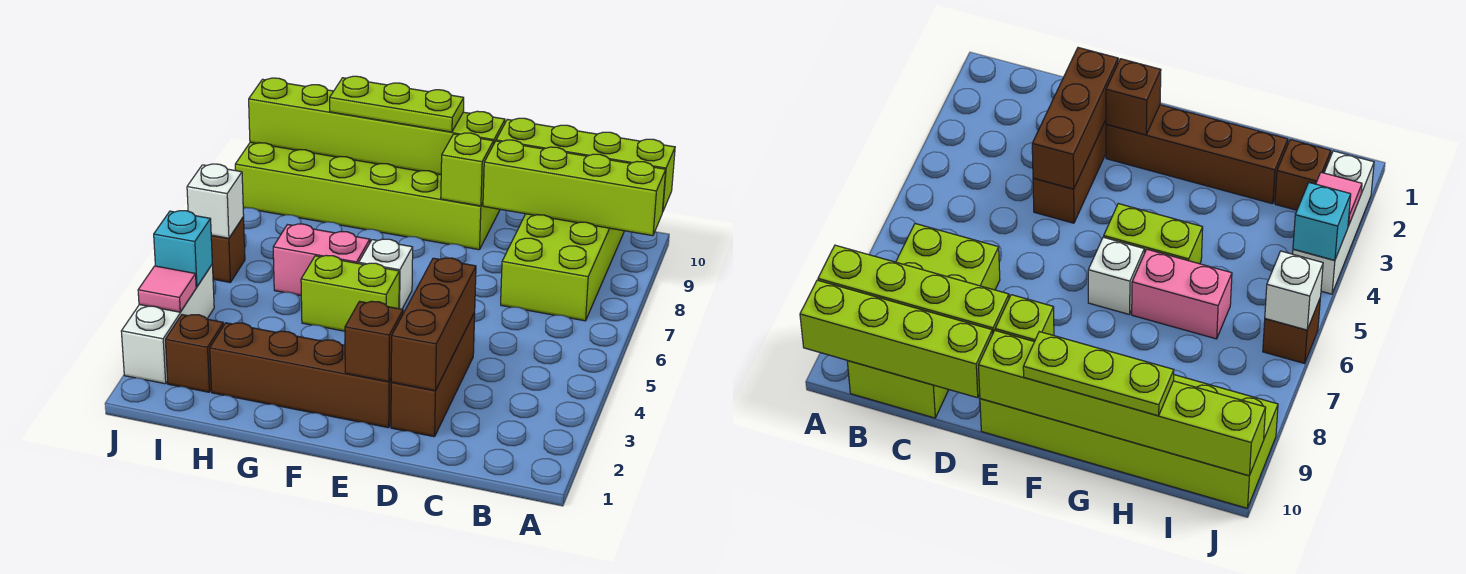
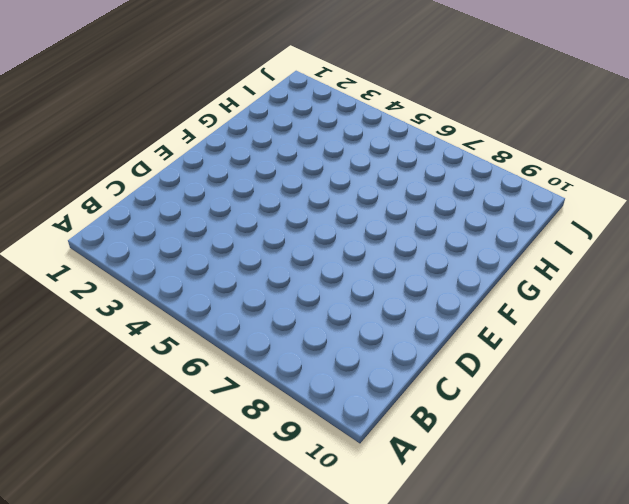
none -> lime brick B7:C10 level 1
none -> brown brick D2:D4 level 1
none -> brown brick E2:H2 level 1

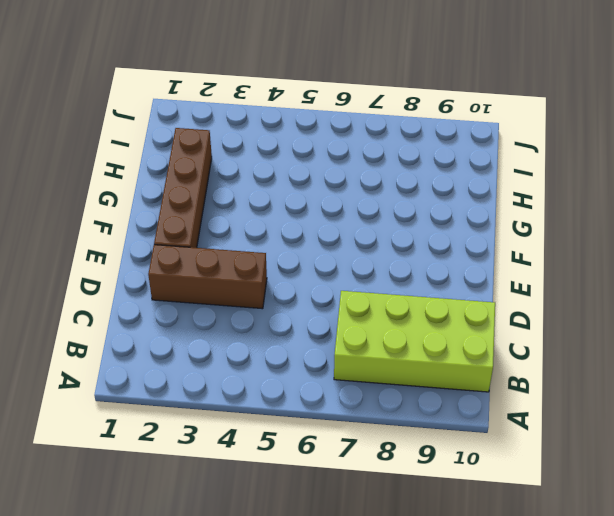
none -> lime brick E9:J10 level 1
none -> lime brick F5:G5 level 1
none -> white brick F6 level 1

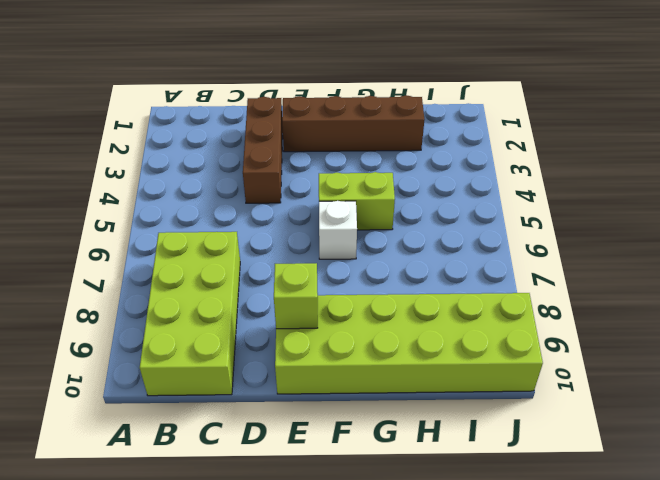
none -> pink brick G6:H6 level 1
none -> brown brick I2 level 1
none -> white brick J2:J4 level 1

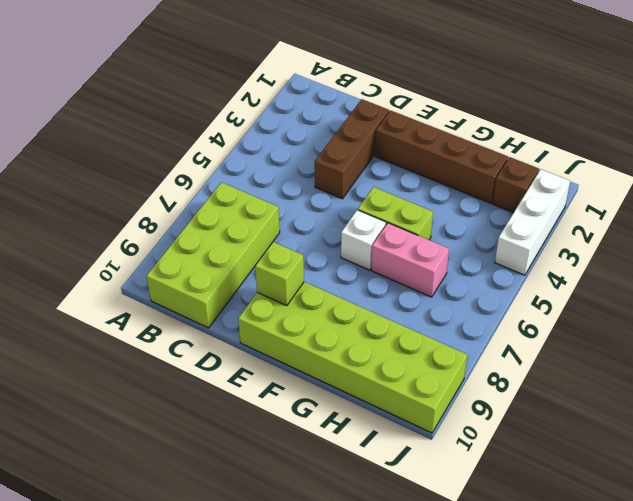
none -> brown brick J6 level 1
none -> lime brick A9:D9 level 2
none -> lime brick A10:D10 level 2

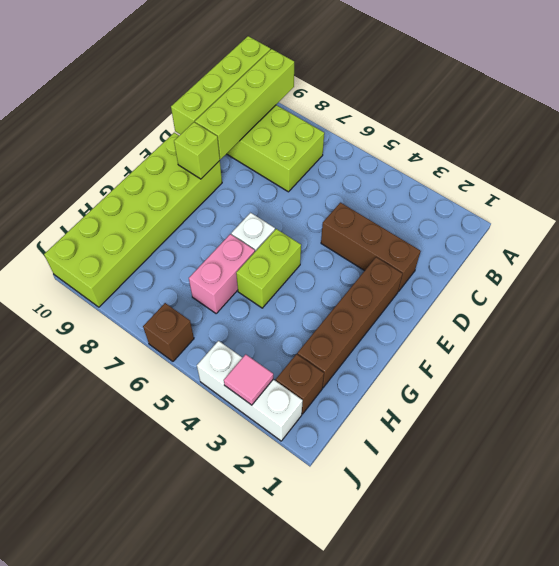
none -> brown brick D2:D4 level 2
none -> brown brick E2 level 2
none -> lime brick E10:J10 level 2

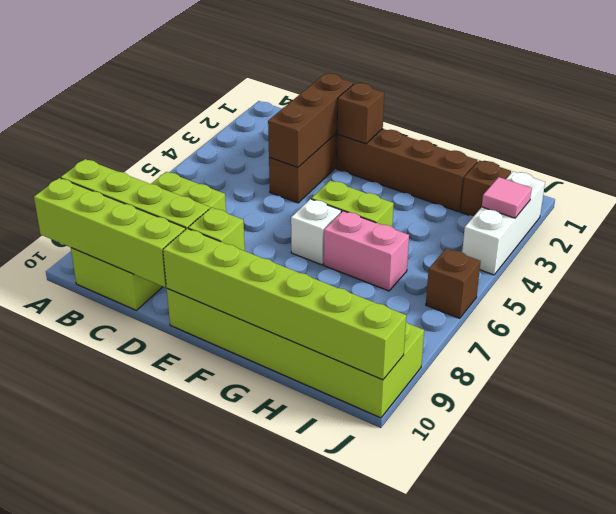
none -> cyan brick J4 level 2
none -> white brick J6 level 2
none -> lime plate F10:H10 level 3

